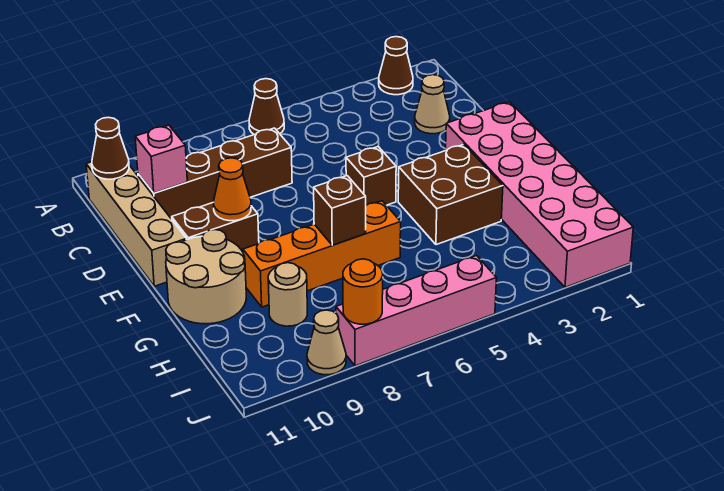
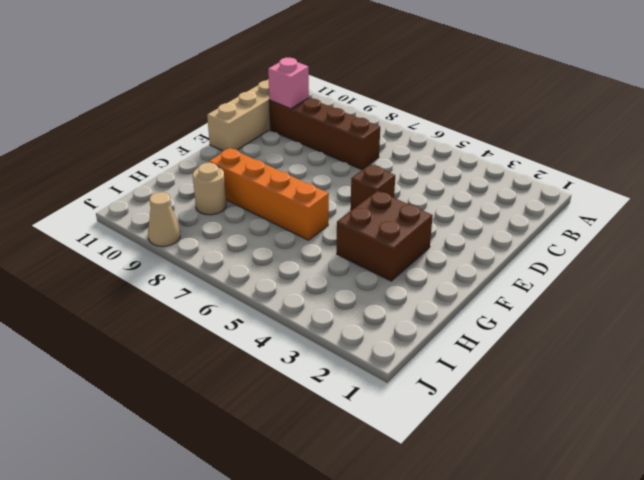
none -> brown cone A2 level 1
none -> brown cone A6 level 1
none -> tan cone C2 level 1

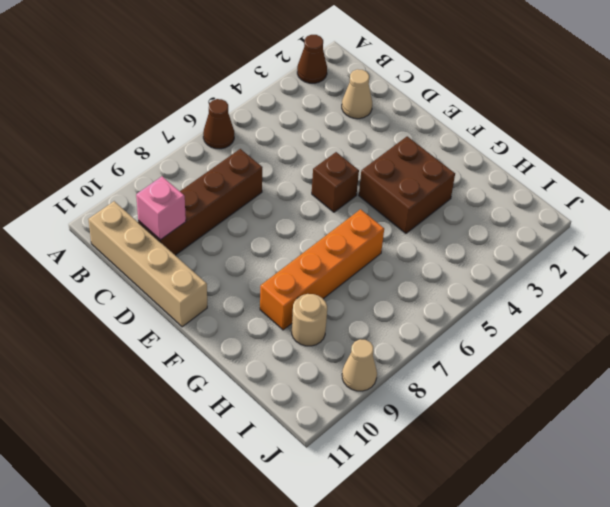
none -> pink brick E1:J2 level 1
none -> brown brick E9:E10 level 1
none -> tan round brick F10:G11 level 1

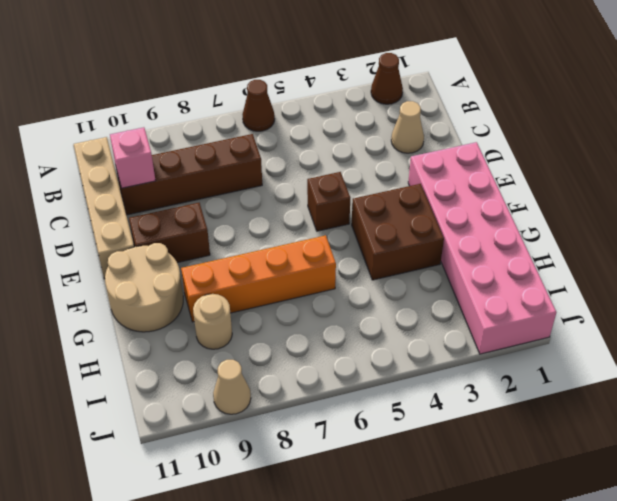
none -> pink brick J5:J8 level 1
none -> brown cone B11 level 2
none -> orange cone E9 level 2

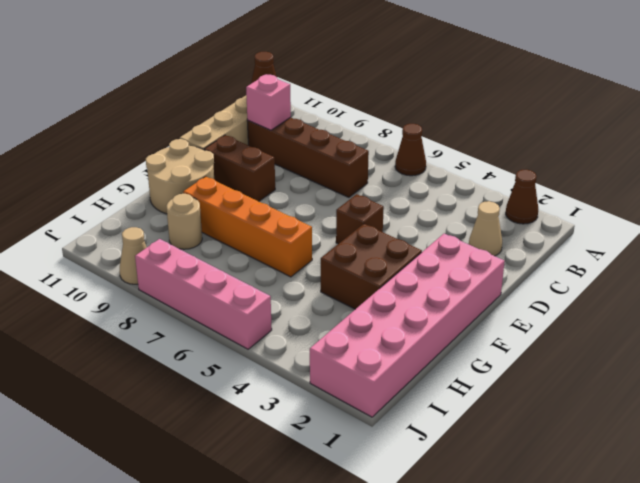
none -> orange cone E9 level 2
none -> brown brick G7 level 2
none -> orange round brick J8 level 2

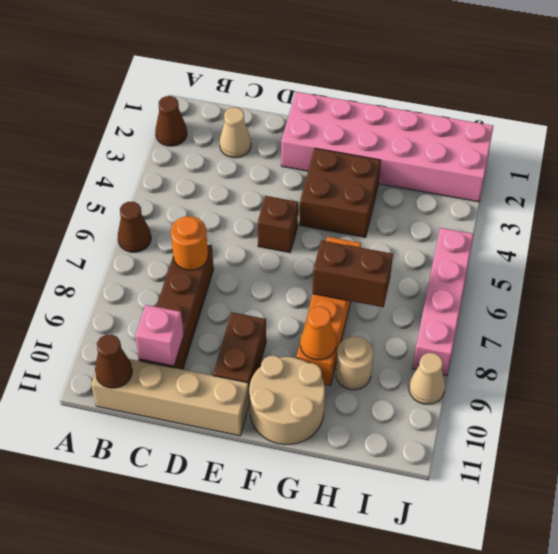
orange round brick C7 level 2 -> orange round brick J8 level 2
brown brick G7:H7 level 2 -> brown brick G7 level 2
orange cone G9 level 2 -> orange cone E9 level 2

